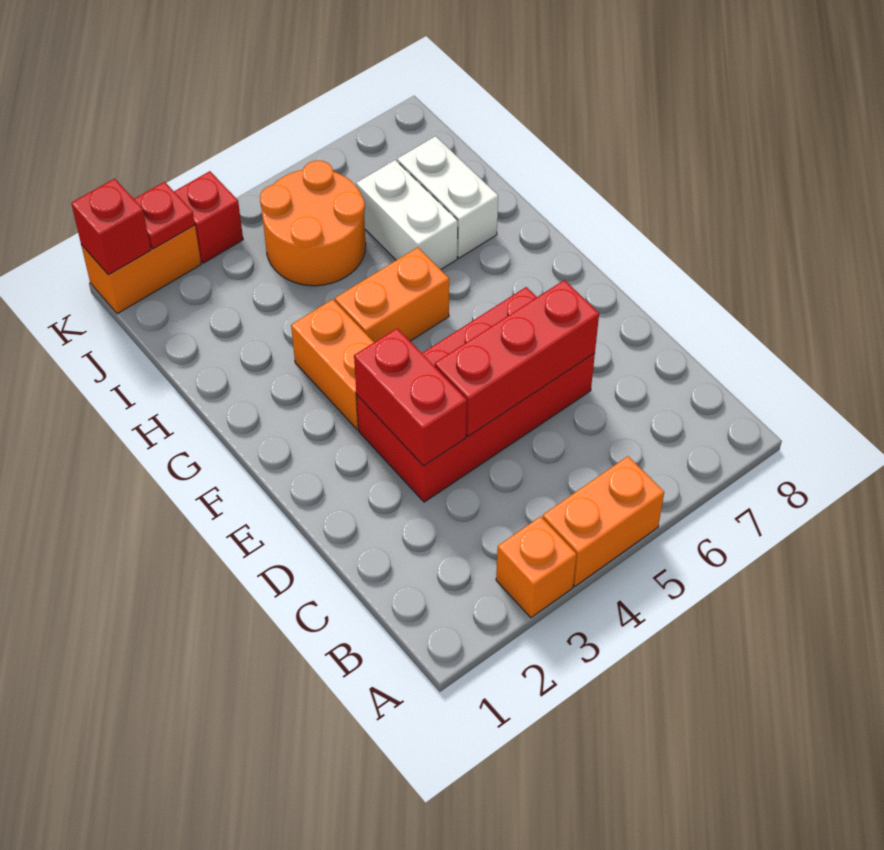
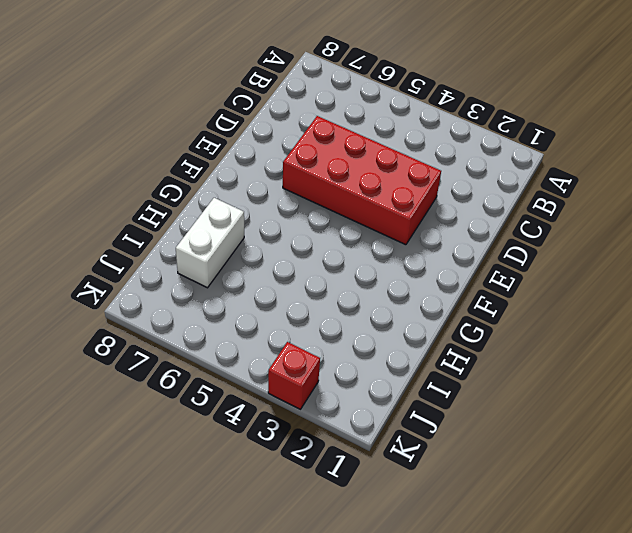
none -> orange brick A3 level 1
none -> orange brick A4:A5 level 1
none -> orange brick F3:G3 level 1

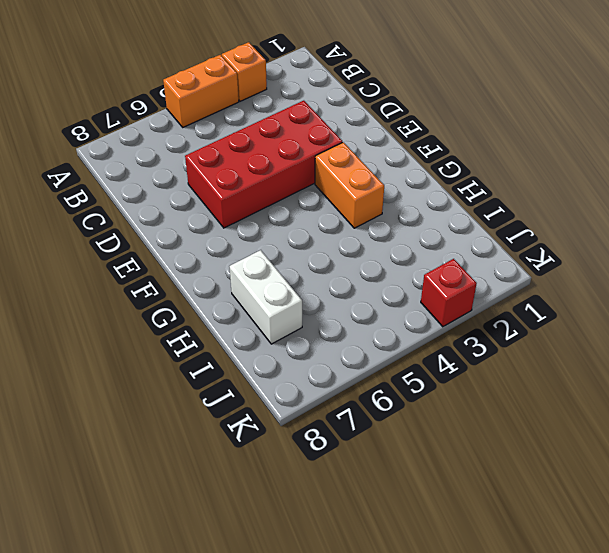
none -> orange brick G4:G5 level 1
none -> white brick H6:I6 level 1
none -> orange round brick I4:J5 level 1

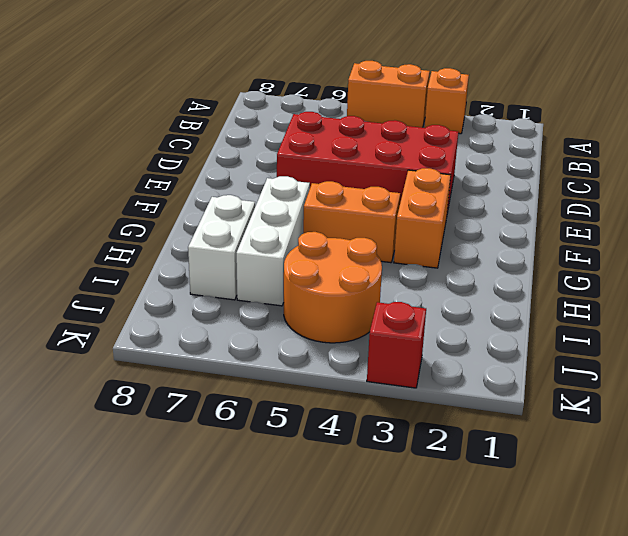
white brick G6:I6 level 1 -> white brick H6:I6 level 1
none -> orange brick K1:K2 level 1
none -> red brick D3:E3 level 2
none -> red brick D4:D6 level 2

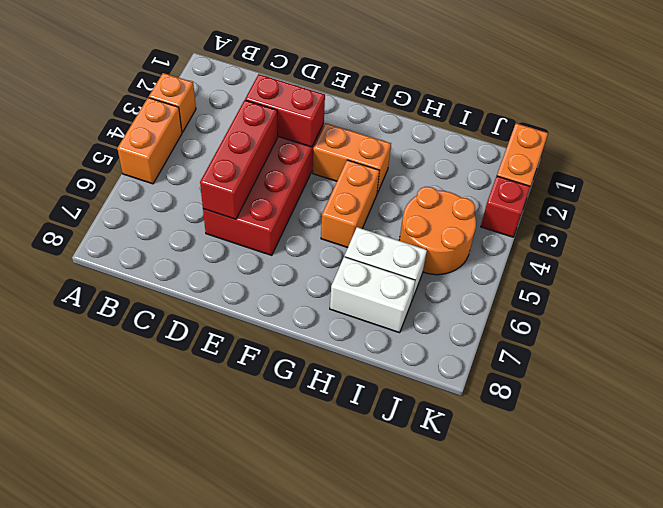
none -> red brick K1 level 2
none -> red plate K2 level 2

